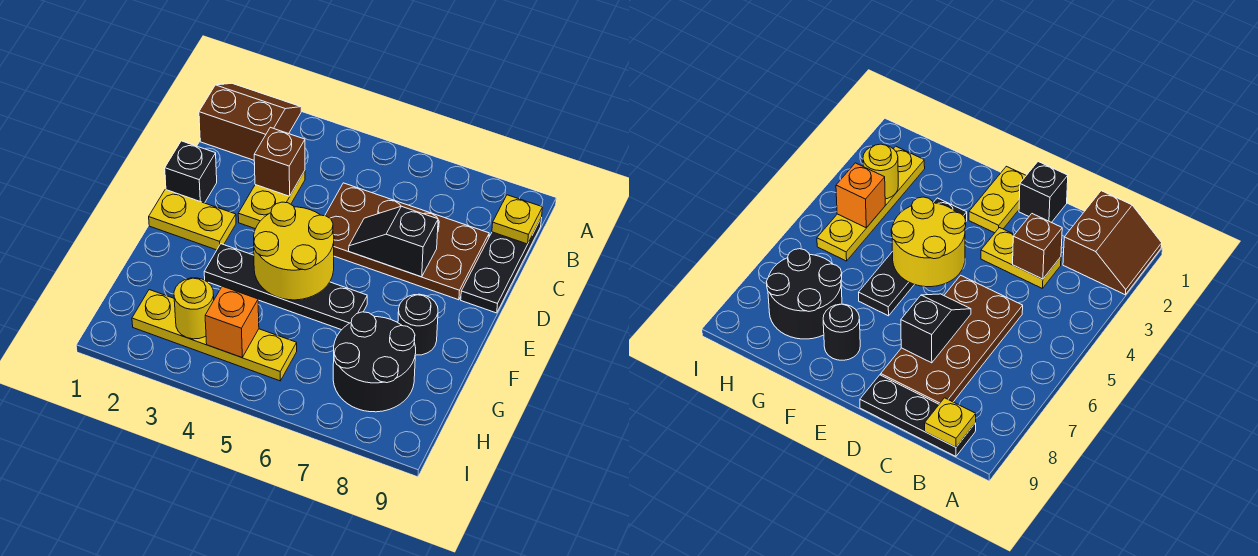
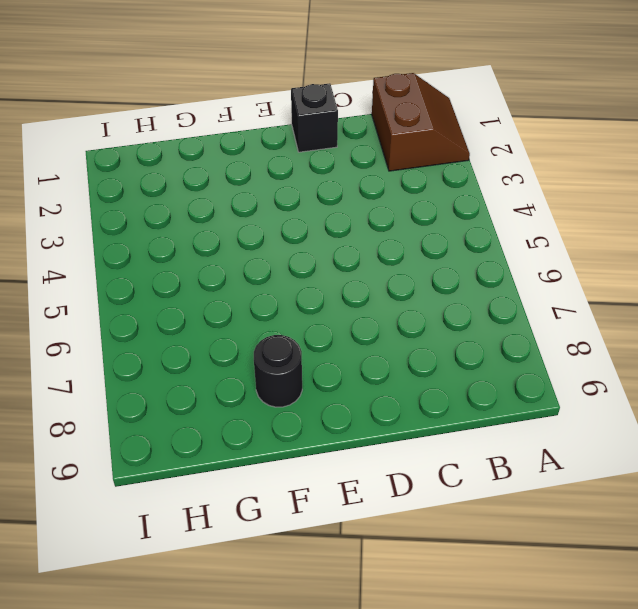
none -> black plate B9:D9 level 1
none -> yellow plate C3:D3 level 1
none -> brown plate C5:D8 level 1

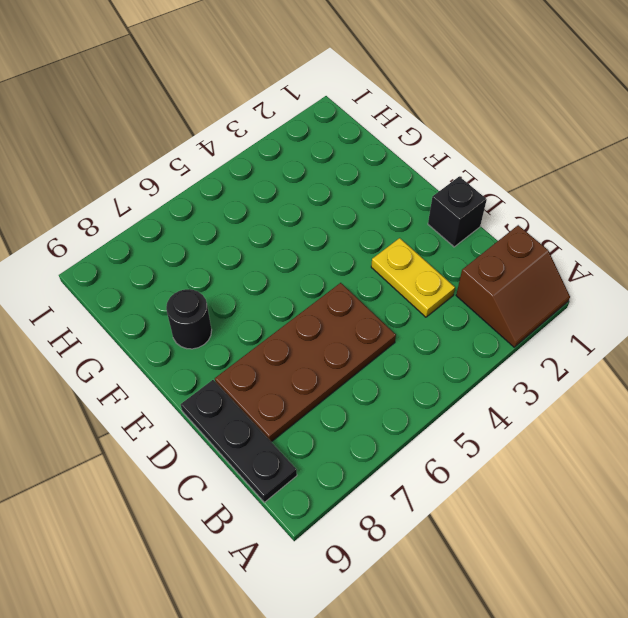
none -> yellow plate E1:E2 level 1
none -> black plate F3:F6 level 1
none -> black round brick G7:H8 level 1

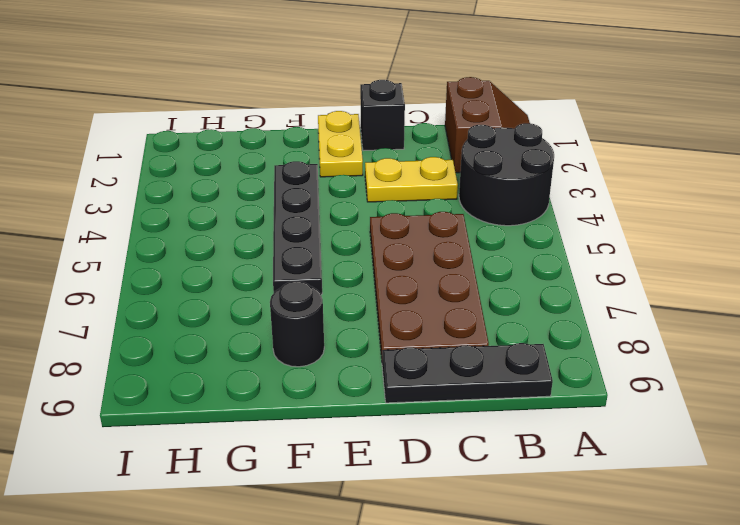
black round brick A3:B4 level 1 -> black round brick G7:H8 level 1
none -> yellow plate H2:H5 level 1
none -> yellow plate B9 level 2
none -> brown brick C3 level 2

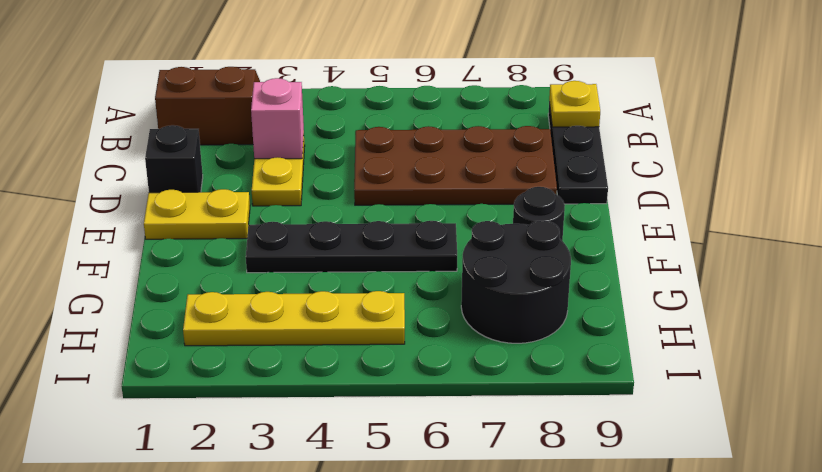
pink brick C3 level 2 -> brown brick C3 level 2
none -> black slope D6:D7 level 2 top 7
none -> yellow round brick E4:F5 level 2
none -> yellow round brick H3 level 2

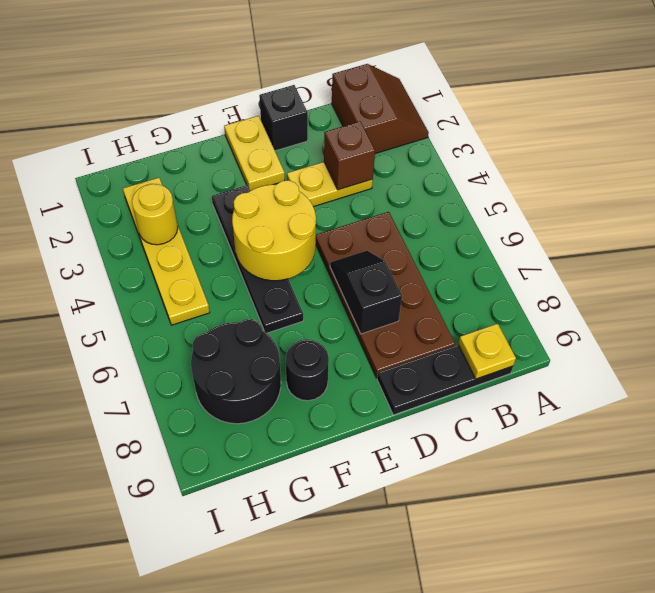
none -> orange brick H4 level 2

